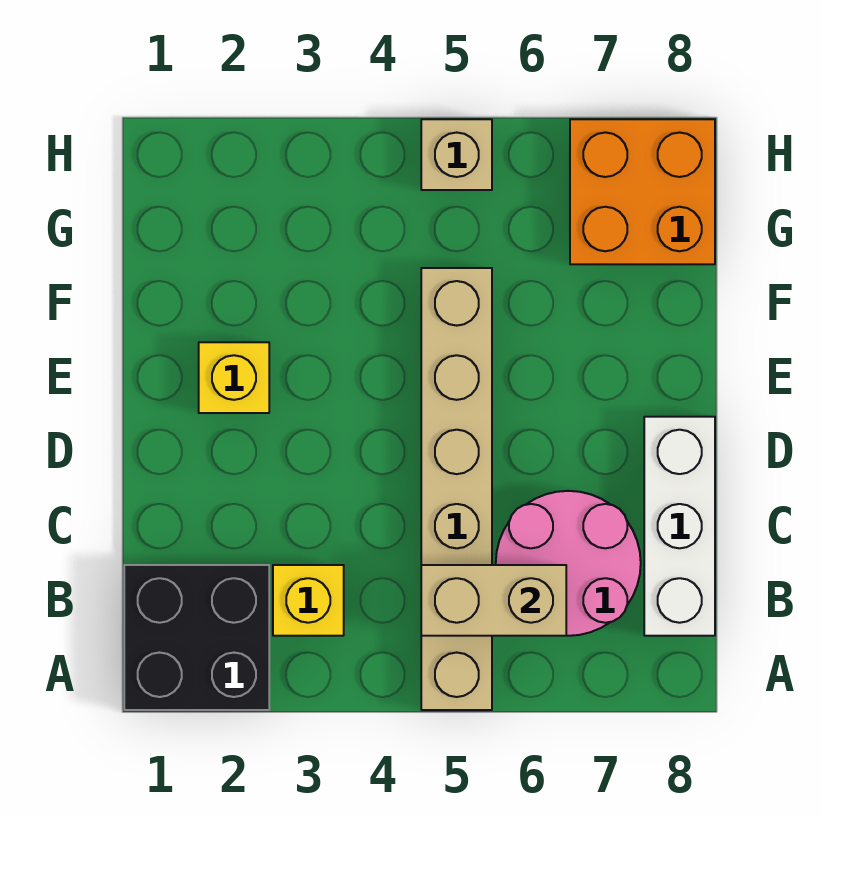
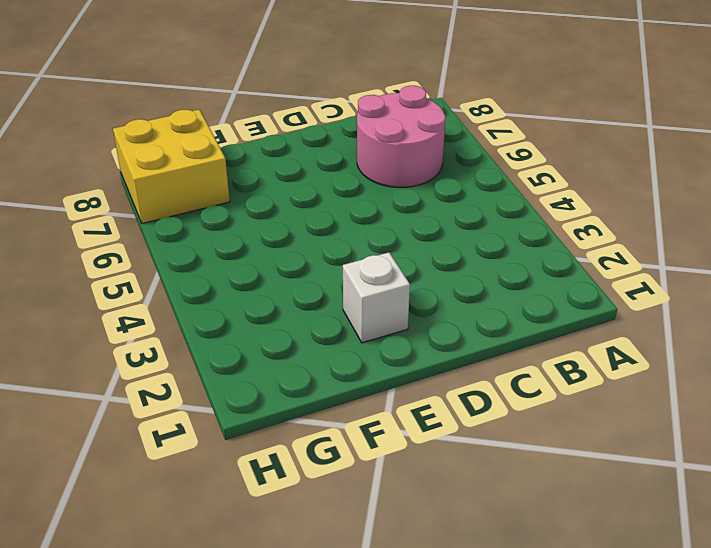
white brick E2 level 1 -> yellow brick E2 level 1
yellow brick G7:H8 level 1 -> orange brick G7:H8 level 1
none -> black brick A1:B2 level 1
none -> tan brick A5:F5 level 1

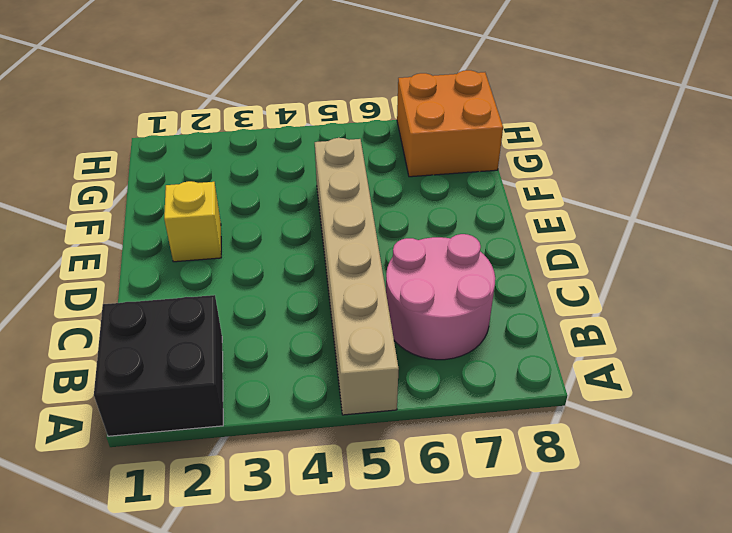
none -> yellow brick B3 level 1
none -> white brick B8:D8 level 1

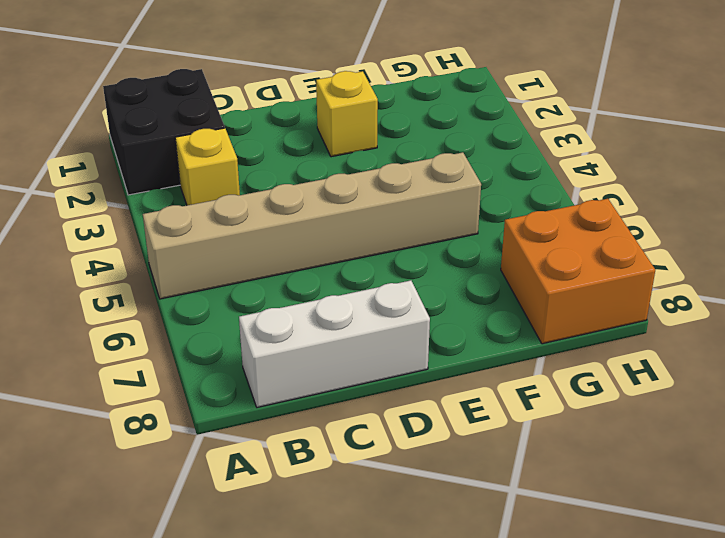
none -> pink round brick B6:C7 level 1
none -> tan brick H5 level 1

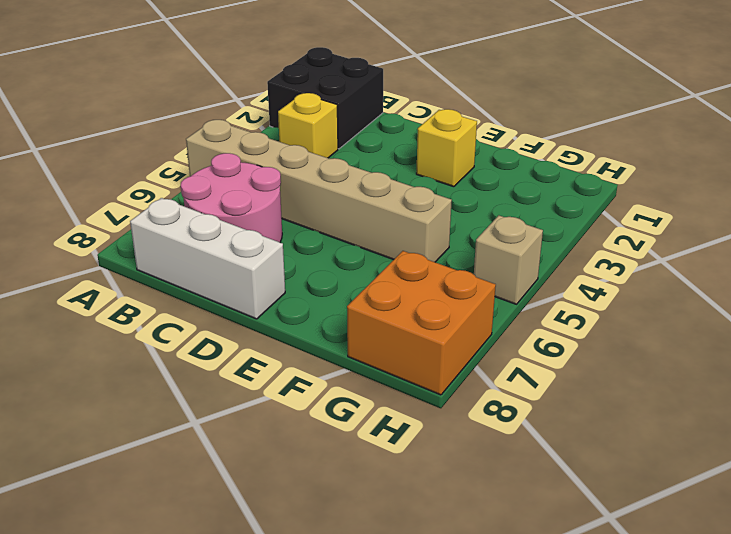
none -> tan brick B5:B6 level 2

